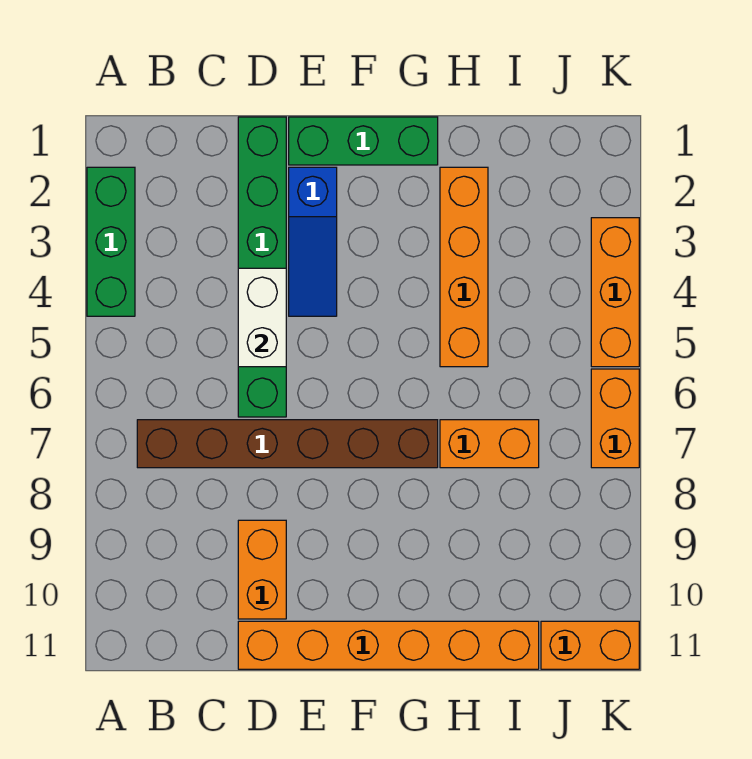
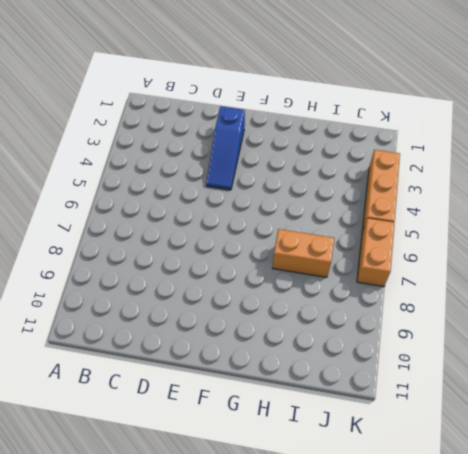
none -> green brick A2:A4 level 1
none -> brown brick B7:G7 level 1
none -> green brick D1:D6 level 1

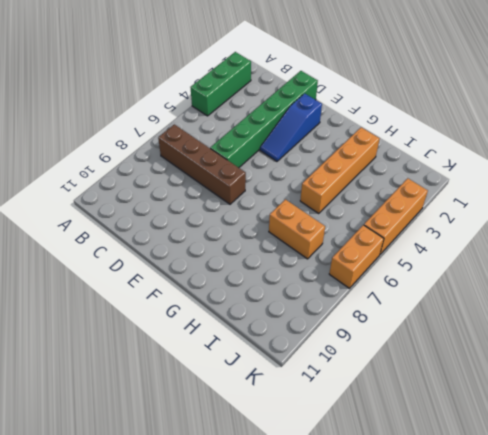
brown brick B7:E7 level 1 -> brown brick B7:G7 level 1
none -> orange brick D9:D10 level 1
none -> orange brick D11:I11 level 1
none -> green brick E1:G1 level 1

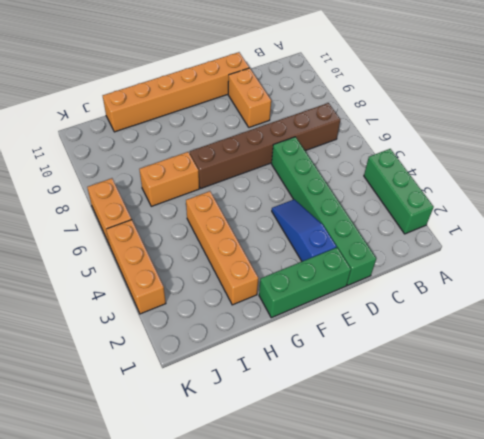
none -> orange brick J11:K11 level 1
none -> white brick D4:D5 level 2

